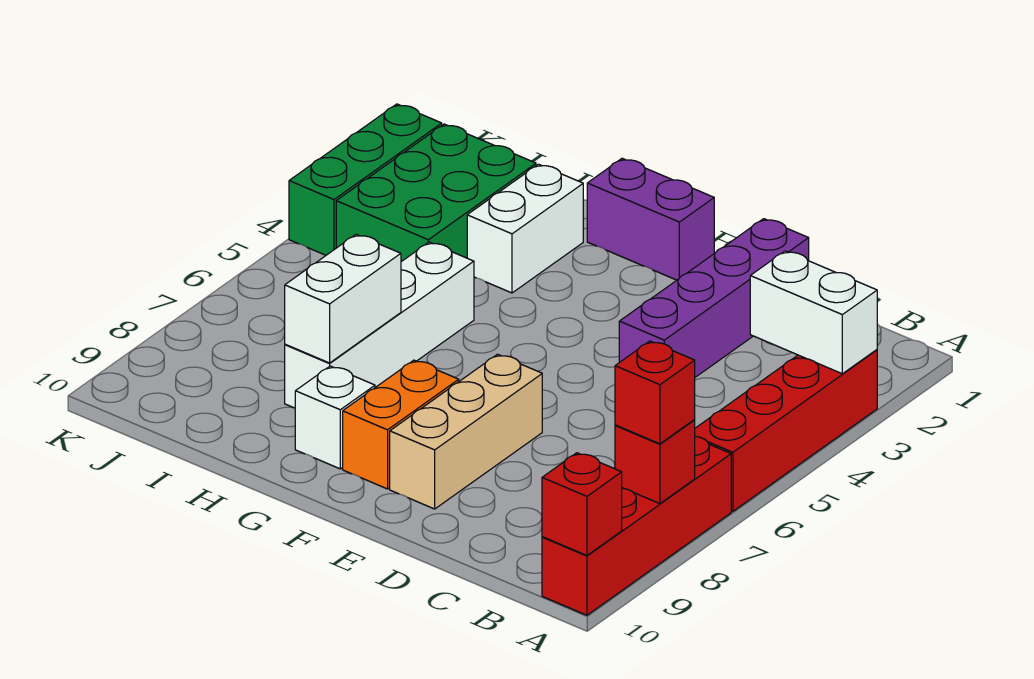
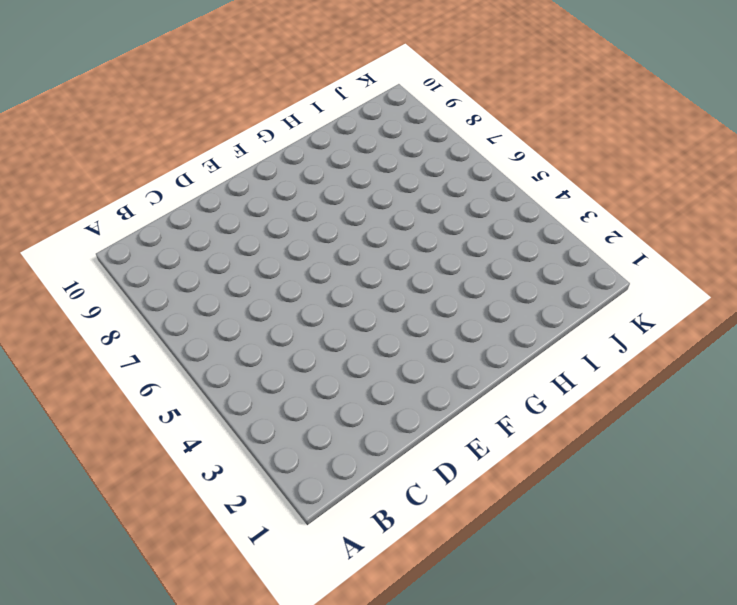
none -> red brick A3:A6 level 1
none -> red brick A7:A10 level 1
none -> purple brick D1:D4 level 1

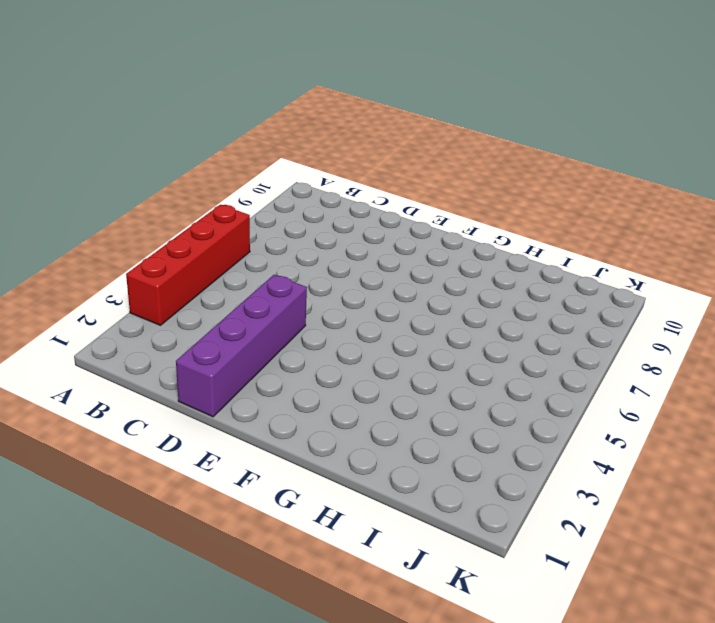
none -> red brick A7:A10 level 1
none -> tan brick E7:E9 level 1
none -> purple brick F1:G1 level 1

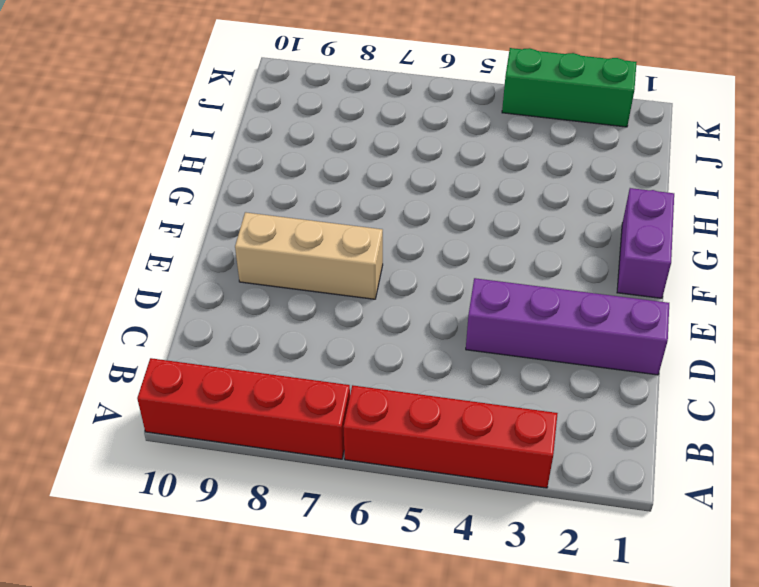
none -> orange brick F8:F9 level 1
none -> white brick G9 level 1
none -> white brick H2:H3 level 1

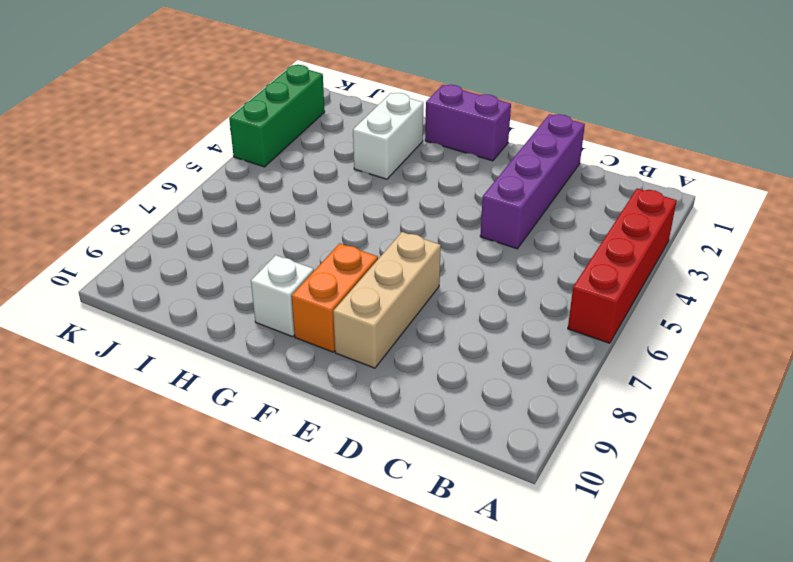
none -> red brick A7:A10 level 1
none -> white brick H5:H8 level 1
none -> green brick I2:J4 level 1

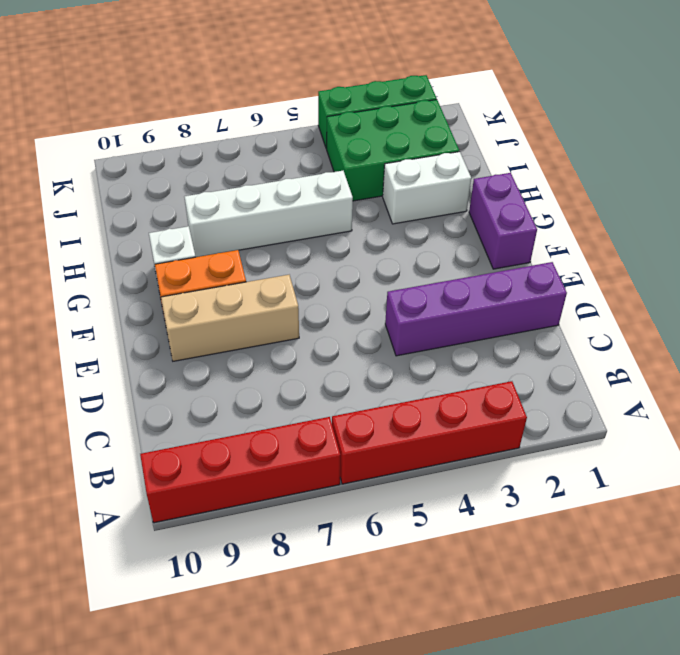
none -> white brick A3:B3 level 2
none -> red brick A8 level 2
none -> red brick A10 level 2

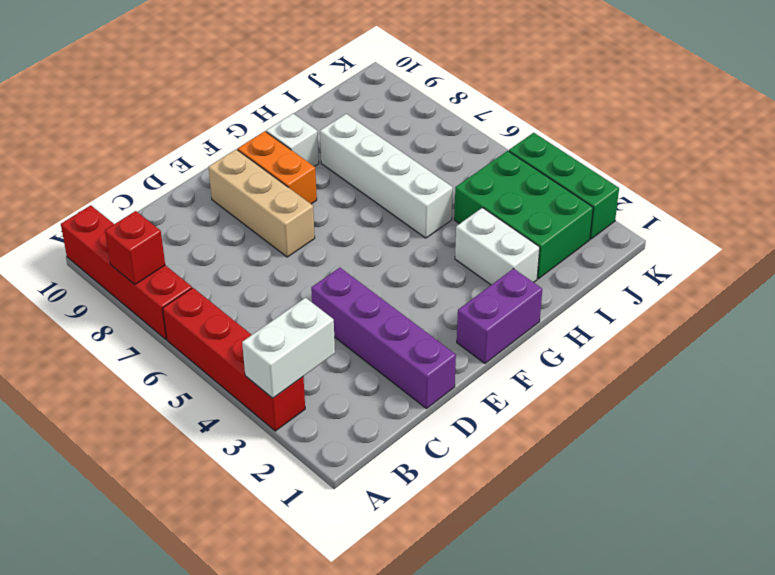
none -> red brick A10 level 2
none -> white brick H7:H8 level 2
none -> red brick A8 level 3

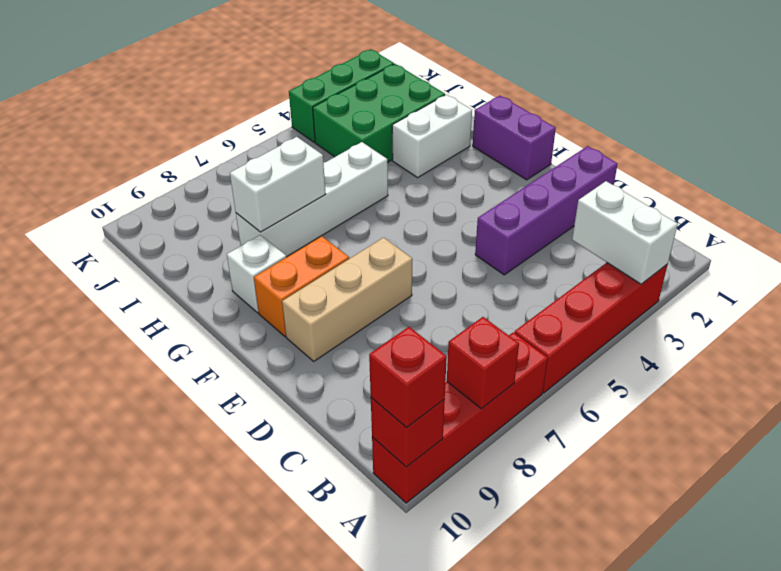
red brick A10 level 3 -> red brick A8 level 3

